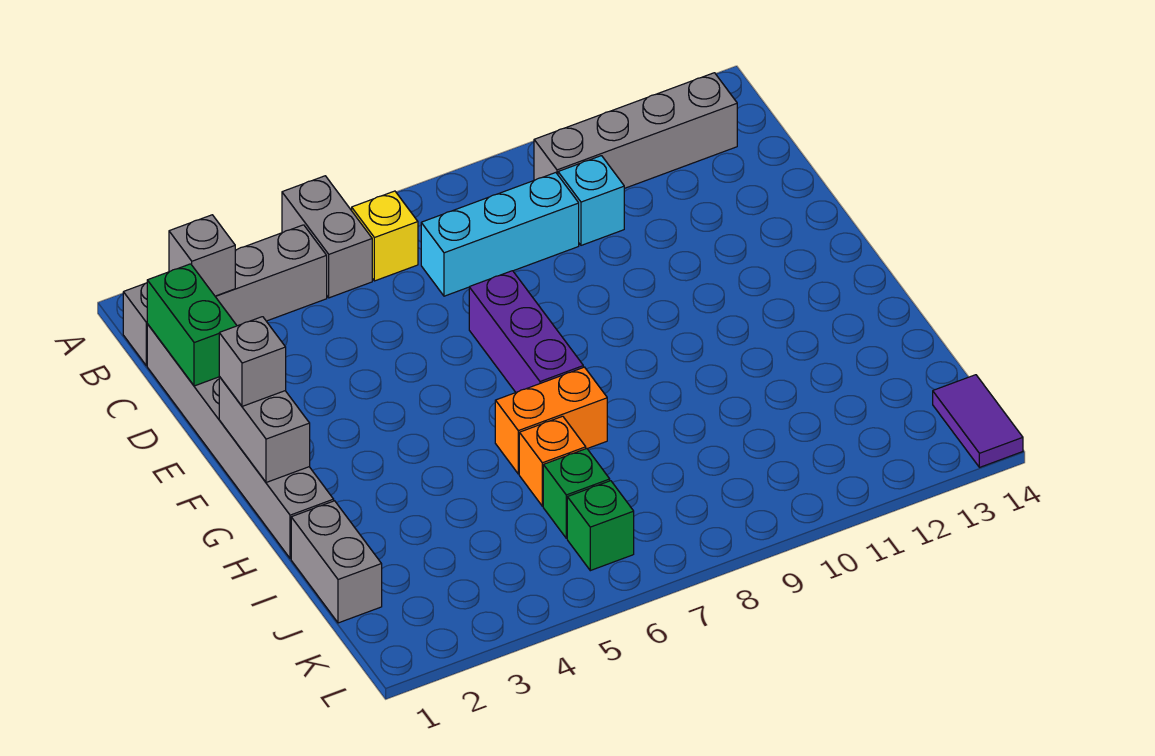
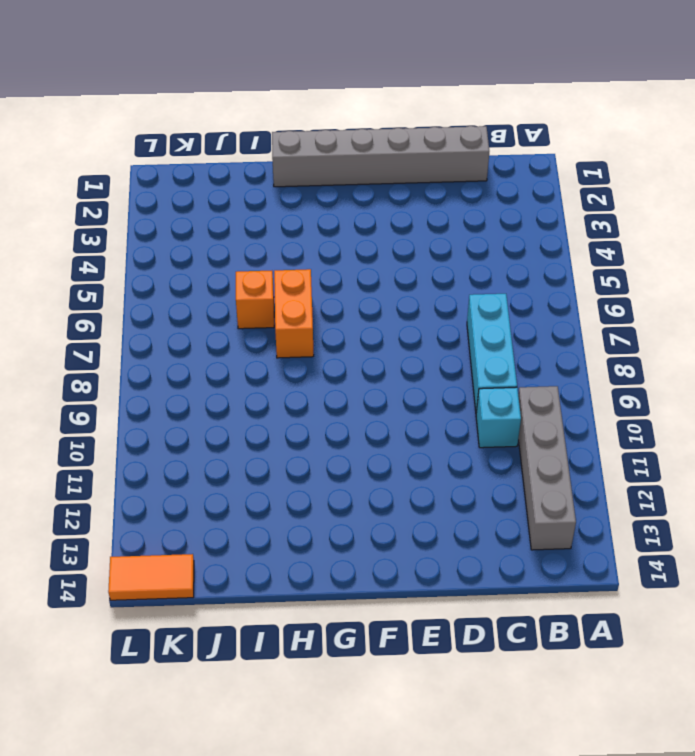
orange tile K14:L14 level 1 -> purple tile K14:L14 level 1
none -> grey brick A5:B5 level 1
none -> grey brick B1:B4 level 1
none -> yellow brick B6 level 1

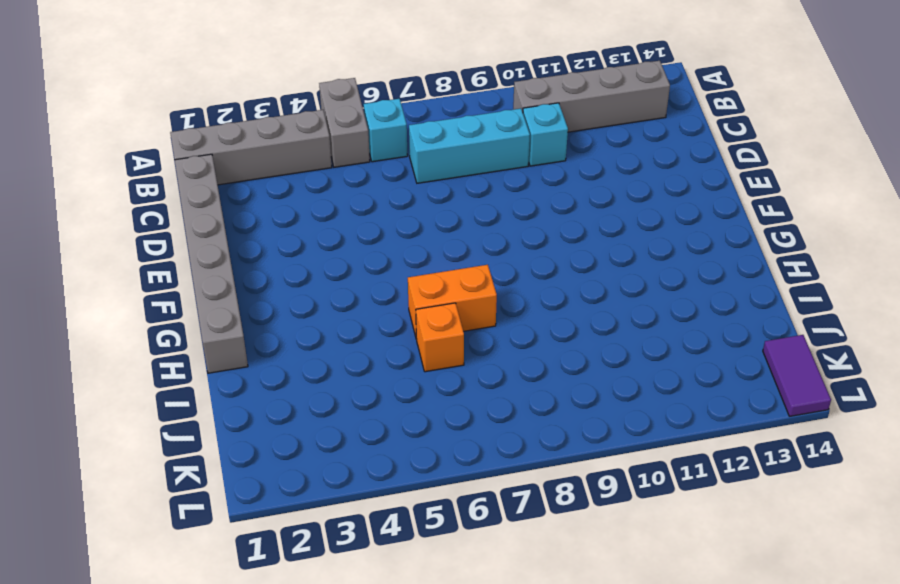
cyan brick B6 level 1 -> yellow brick B6 level 1
none -> purple brick E7:G7 level 1
none -> grey brick I1:J1 level 1
none -> green brick J6 level 1

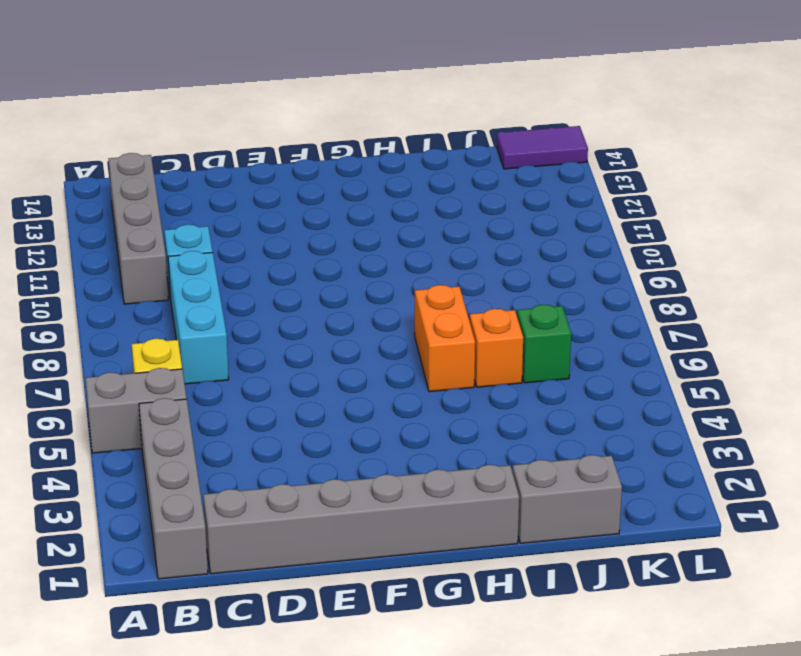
none -> purple brick E7:G7 level 1
none -> green brick K6 level 1
none -> grey brick B2 level 2

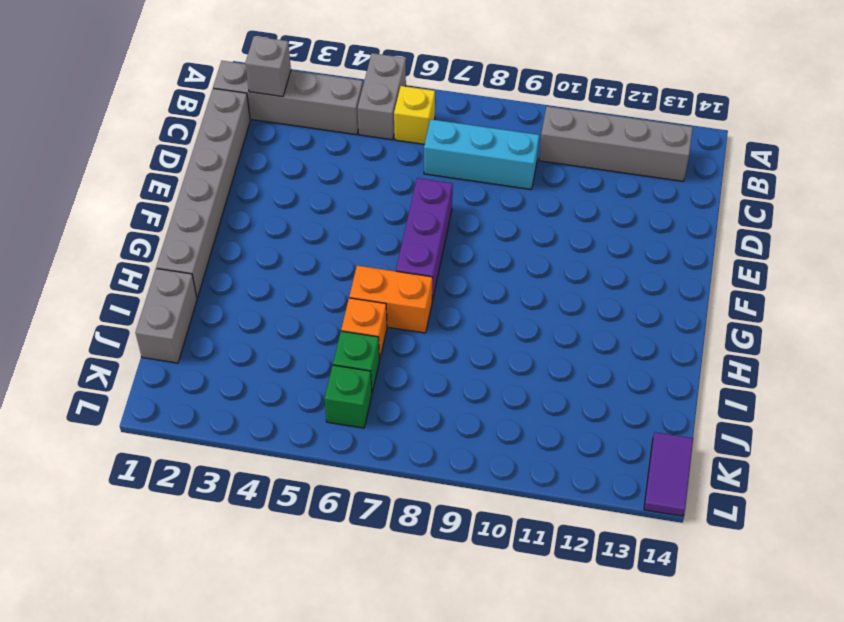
none -> cyan brick C10 level 1
none -> green brick C1:D1 level 2
none -> grey brick F1:G1 level 2

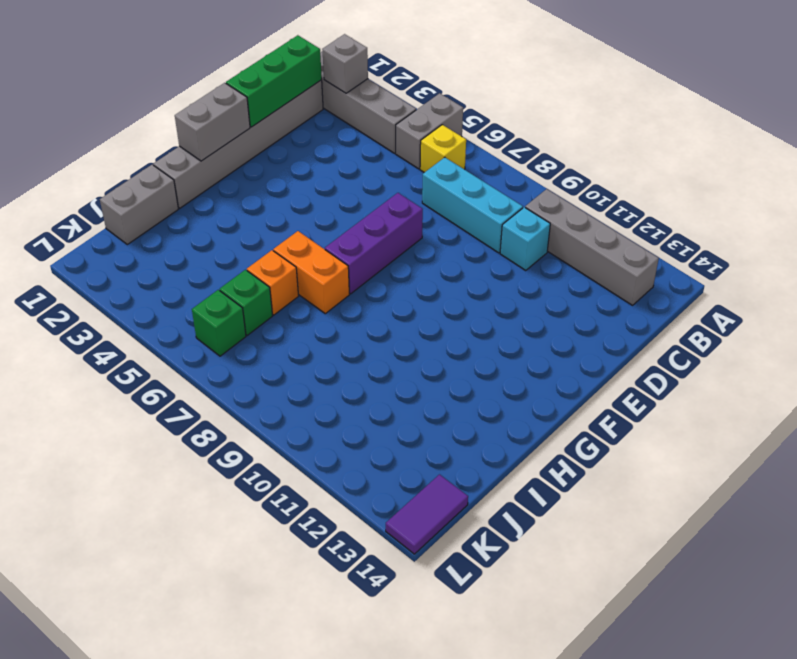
green brick C1:E1 level 2 -> green brick C1:D1 level 2
none -> grey brick F1 level 3

